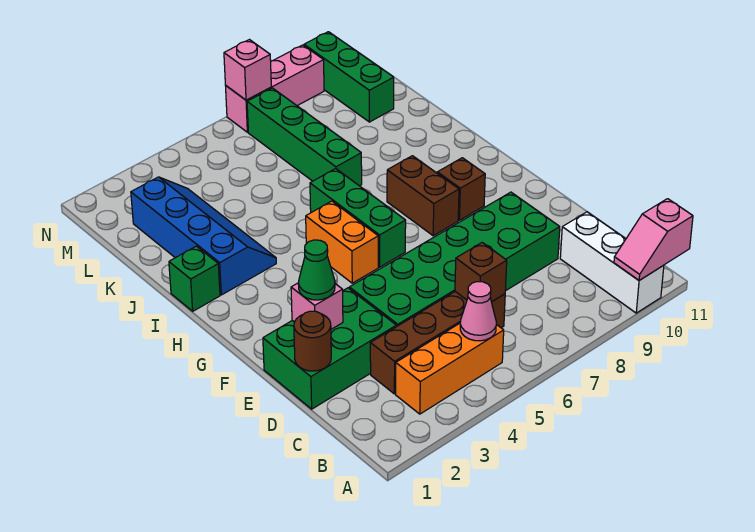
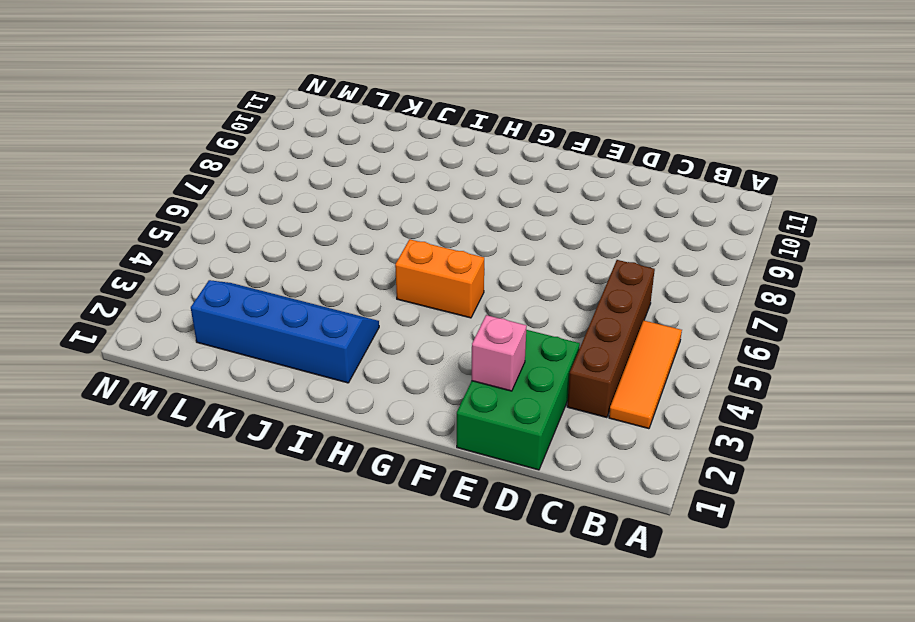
orange tile B3:B5 level 1 -> orange brick B3:B5 level 1
none -> white brick A10:C10 level 1
none -> green brick D4:E9 level 1
none -> green brick G6:I6 level 1

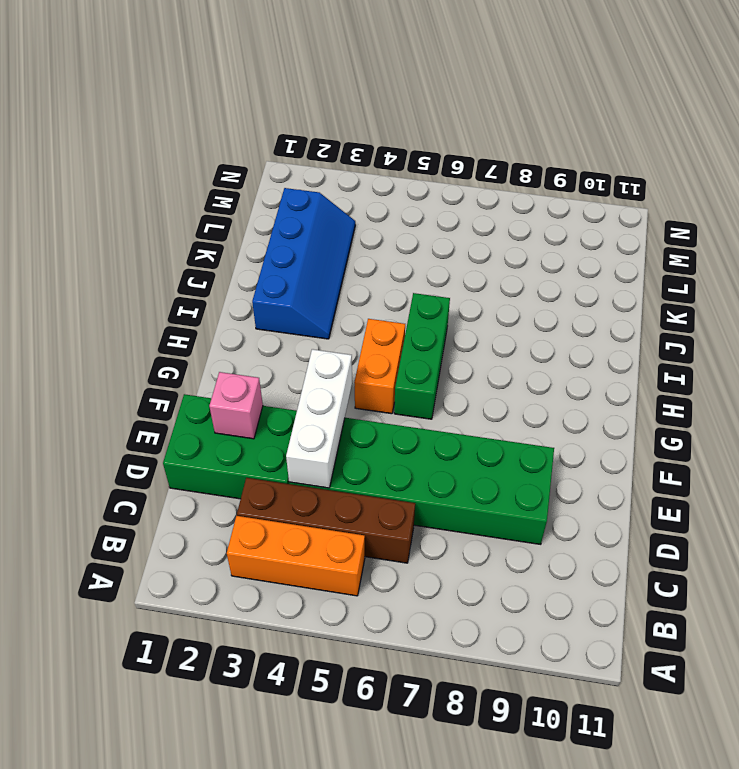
white brick D4:F4 level 2 -> white brick A10:C10 level 1
none -> brown brick G8:H8 level 1
none -> brown brick G9 level 1
none -> green brick I1 level 1

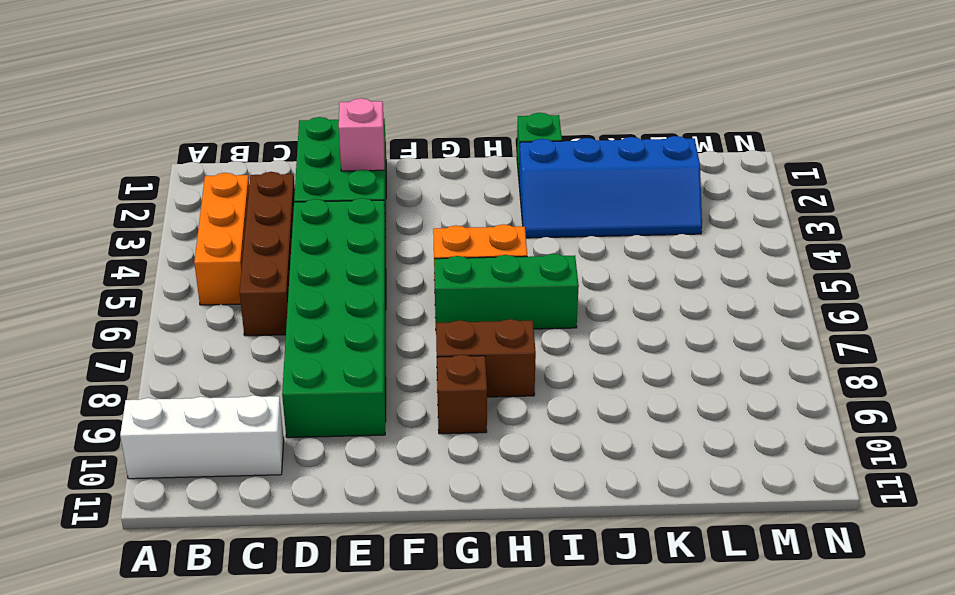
none -> green brick J7:M7 level 1
none -> green brick L10:N10 level 1
none -> pink brick N7:N9 level 1

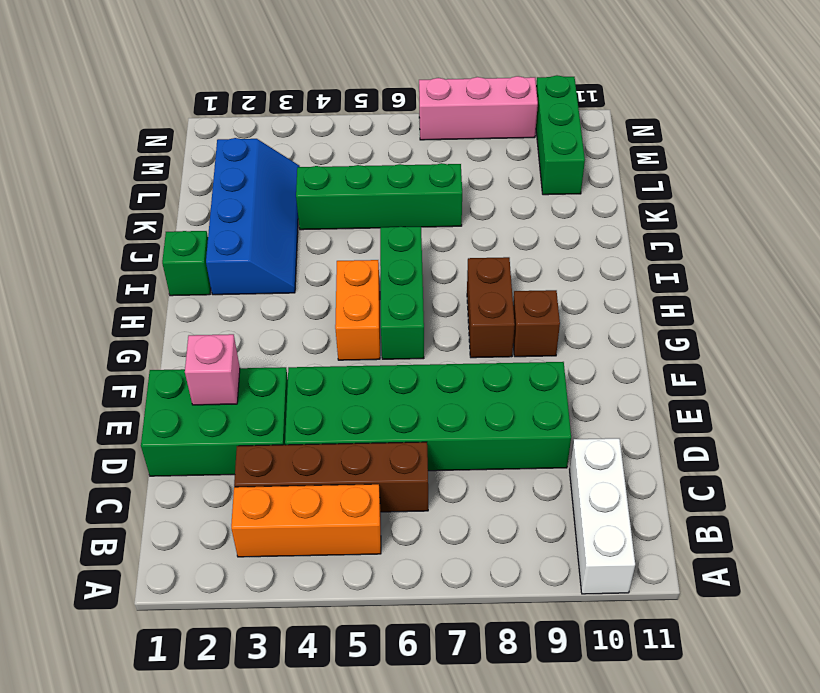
green brick K4:K7 level 1 -> green brick J7:M7 level 1
none -> pink slope A10:A11 level 2 top 11
none -> pink cone B5 level 2
none -> brown brick C6 level 2

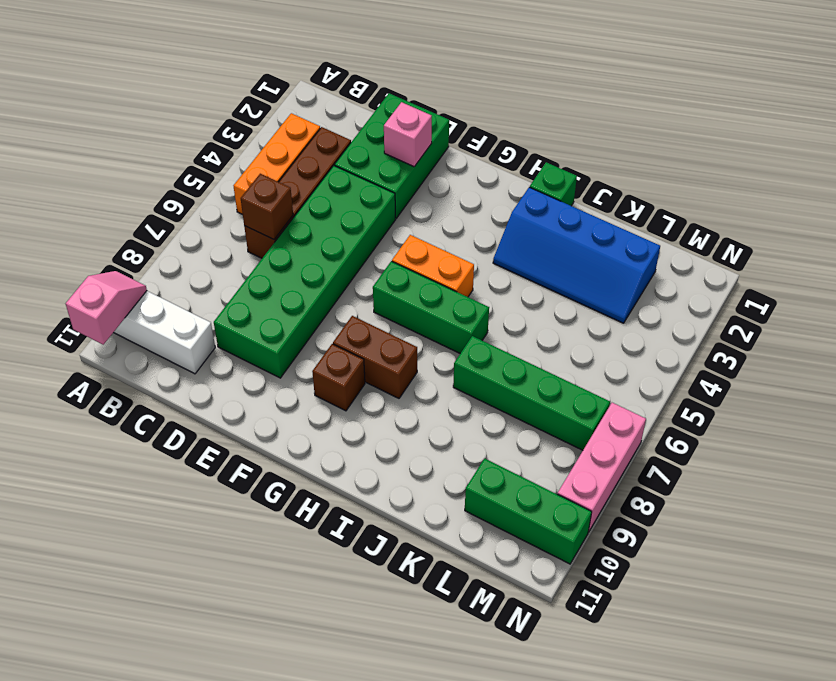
none -> pink cone B5 level 2
none -> brown round brick D1 level 2
none -> pink brick N7 level 2

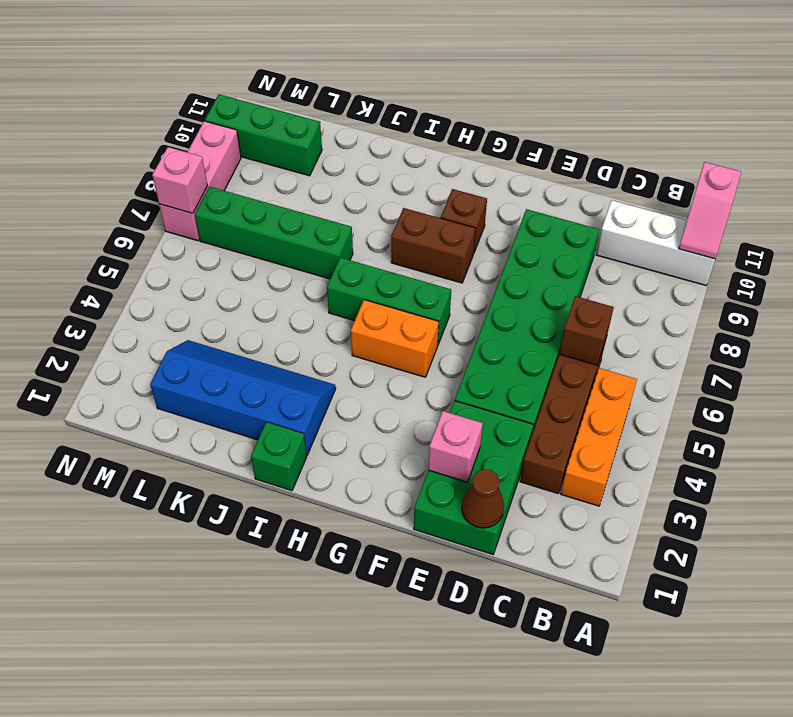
brown cone D1 level 2 -> brown round brick D1 level 2
none -> pink cone B5 level 2
none -> green cone E2 level 3

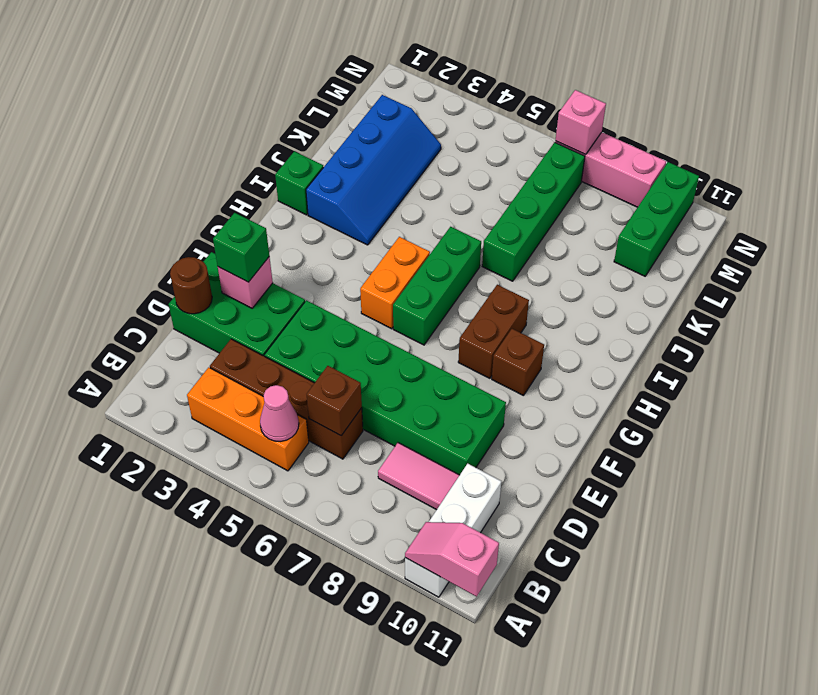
pink tile C8:C9 level 1 -> none
green brick E2 level 3 -> green cone E2 level 3

